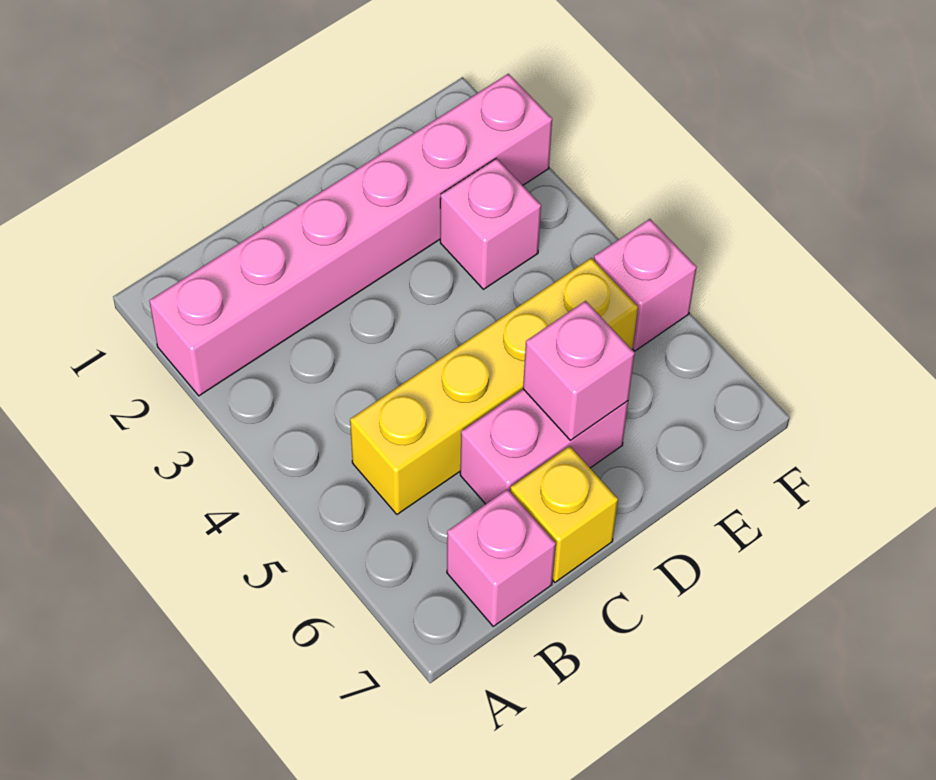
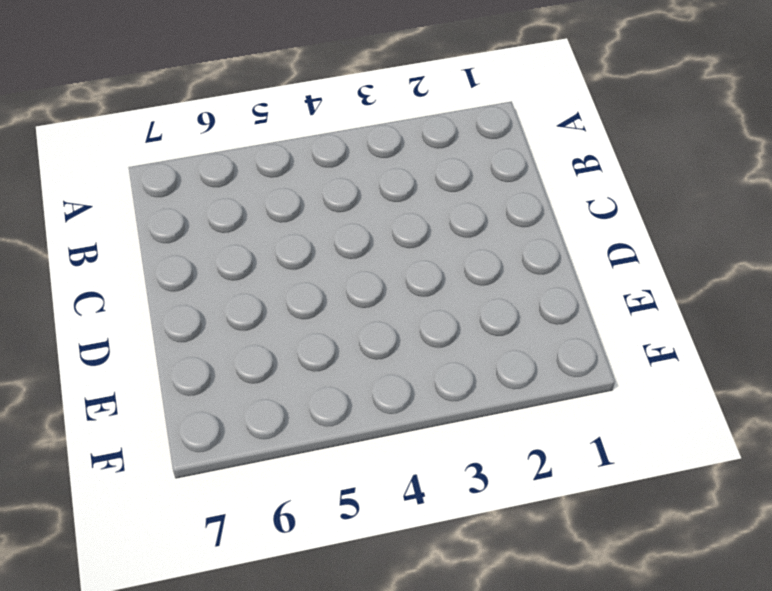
none -> pink brick A2:F2 level 1
none -> yellow brick B5:E5 level 1

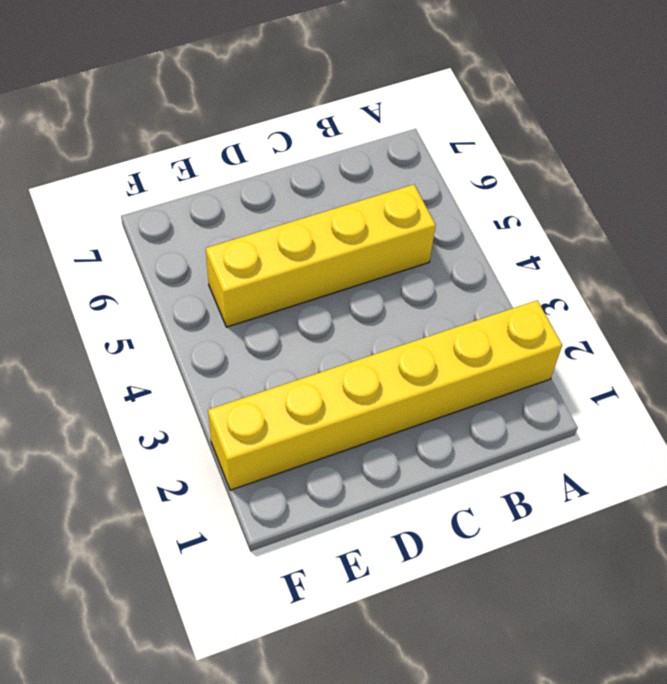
yellow brick A2:F2 level 1 -> pink brick A2:F2 level 1
none -> pink brick B7 level 1
none -> pink brick C6:D6 level 1

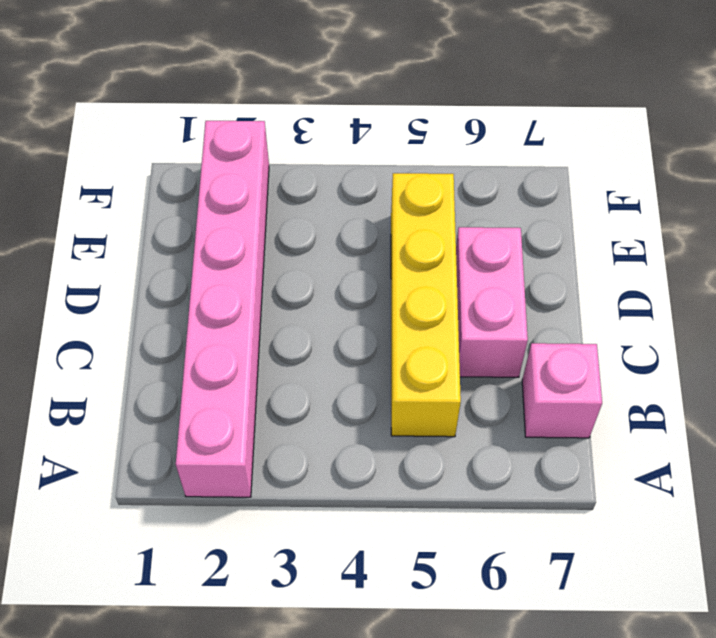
none -> yellow brick C7 level 1
none -> pink brick E3 level 1

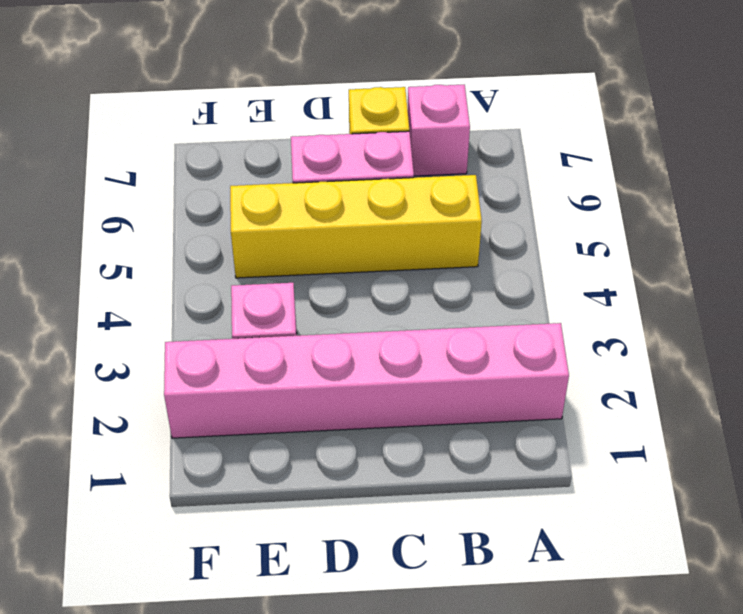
none -> pink brick F5 level 1
none -> pink brick D6 level 2

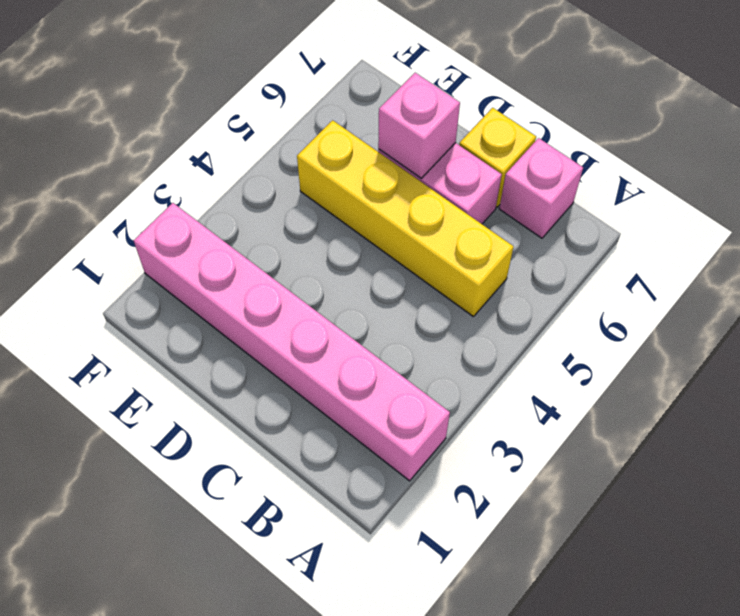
none -> pink brick E3 level 1
none -> pink brick F5 level 1

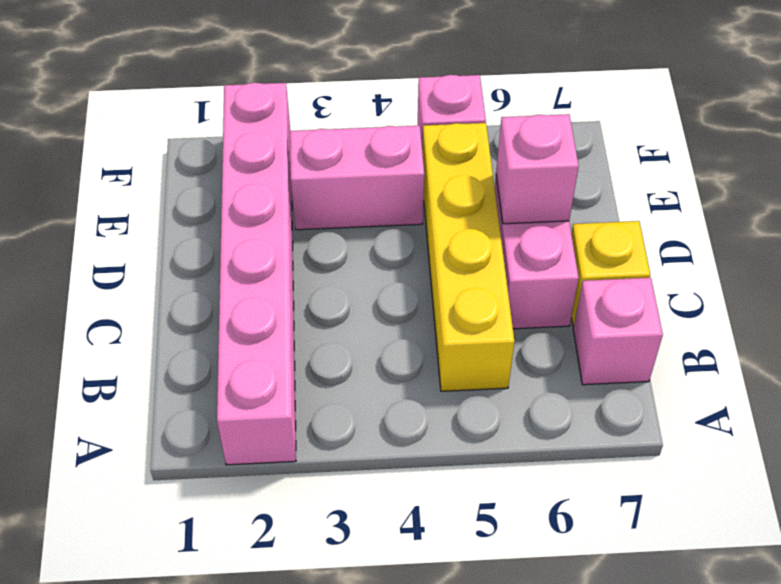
pink brick E3:E4 level 1 -> pink brick E3 level 1

